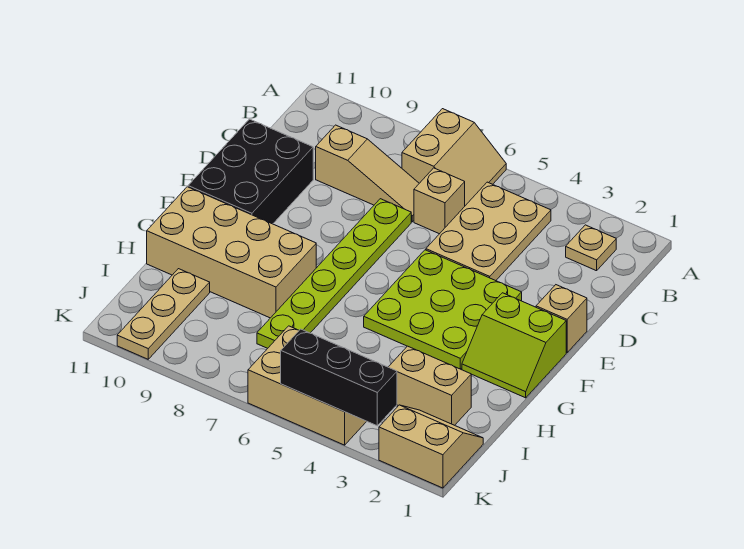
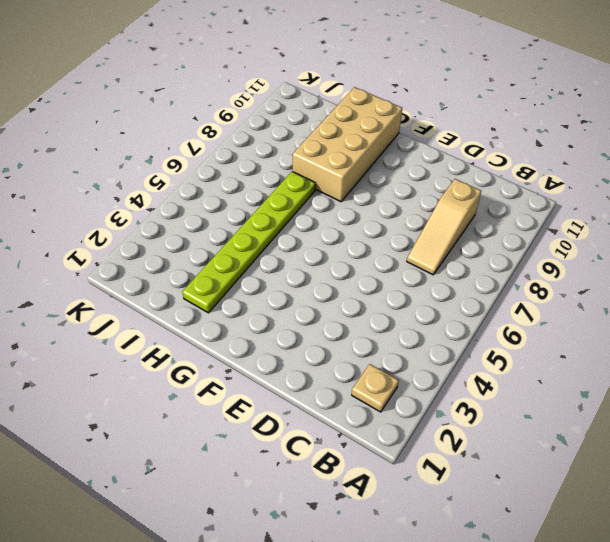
lime plate H2:H7 level 1 -> lime plate D7:I7 level 1
none -> tan slope A6:B7 level 1 top 7
none -> tan plate B4:D5 level 1
none -> tan brick C6 level 1

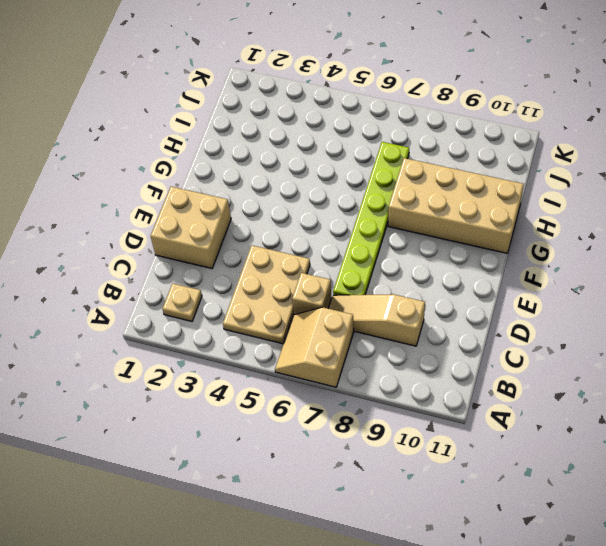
tan brick D1:E2 level 1 -> tan brick E1 level 1
none -> black brick D10:F11 level 1
none -> lime plate E3:G5 level 1
none -> lime slope F1:G2 level 1 top F

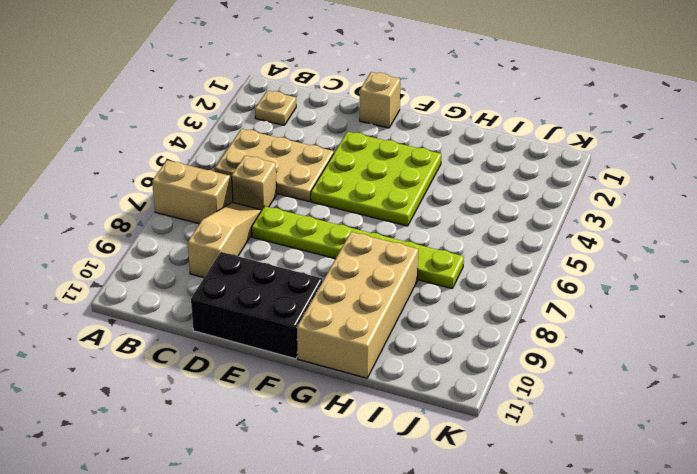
none -> lime slope F1:G2 level 1 top F
none -> tan brick I2:I3 level 1
none -> tan plate I10:K10 level 1

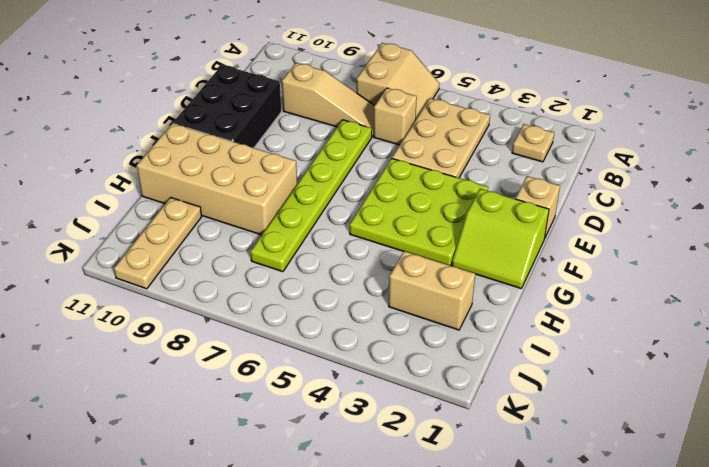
none -> tan slope J1:K2 level 1 top K
none -> tan brick J4:K6 level 1
none -> black brick K3:K5 level 2

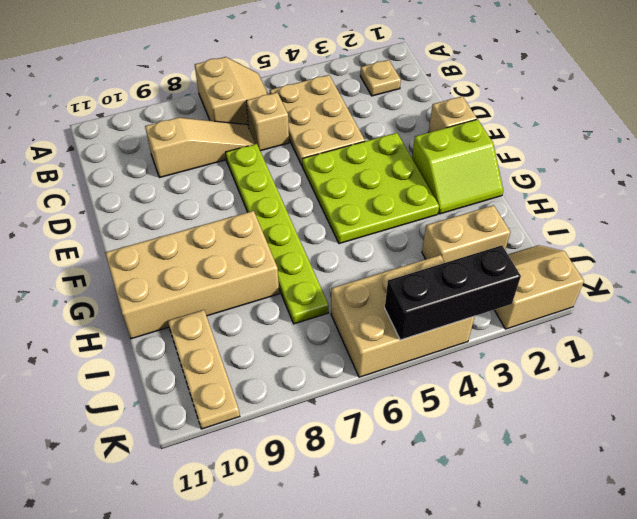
none -> black brick D10:F11 level 1

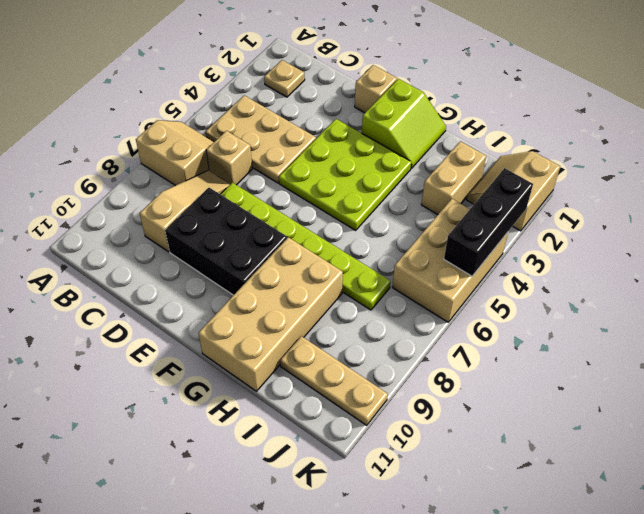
black brick D8:F9 level 1 -> black brick D10:F11 level 1

